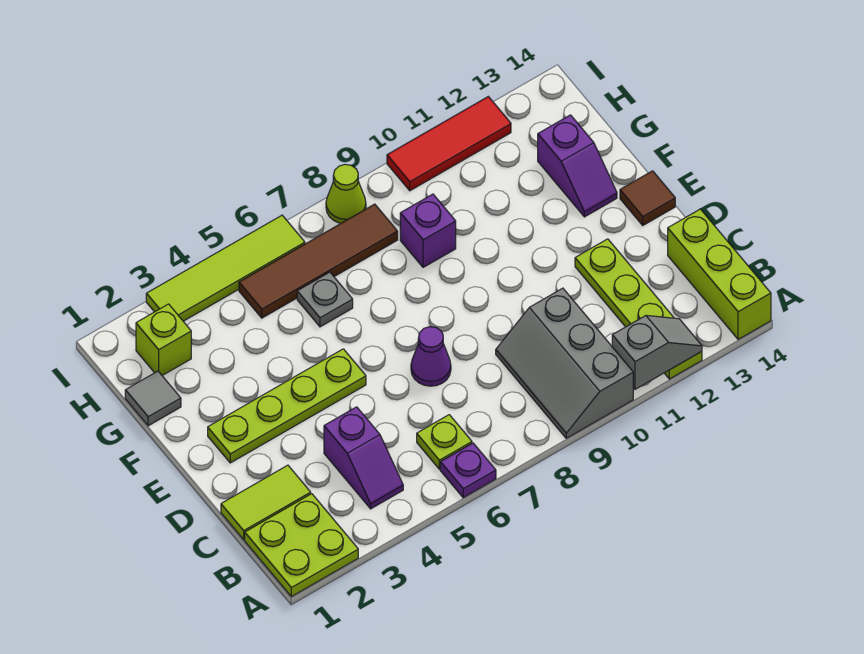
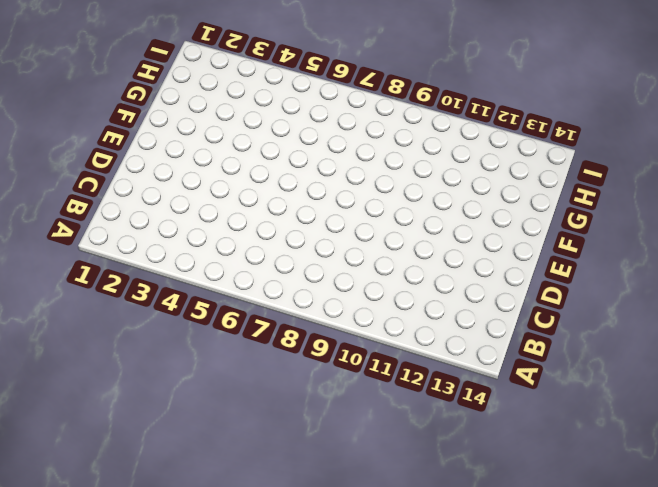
none -> lime plate A1:B2 level 1
none -> purple plate A6 level 1
none -> grey slope A9:C10 level 1 top 10

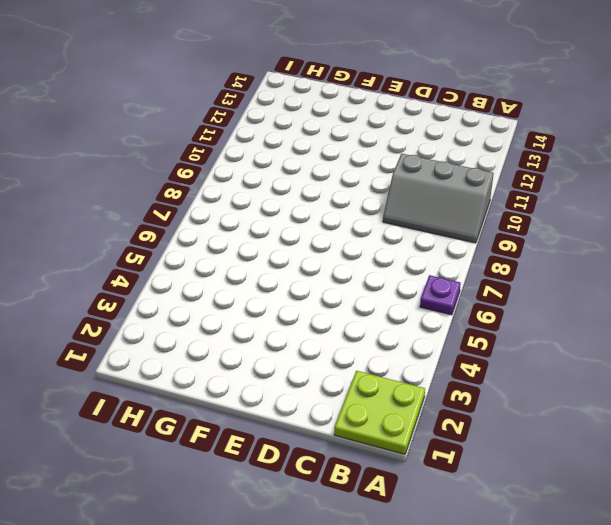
none -> lime plate A12:D12 level 1
none -> lime brick A14:C14 level 1
none -> purple slope B4:C4 level 1 top C

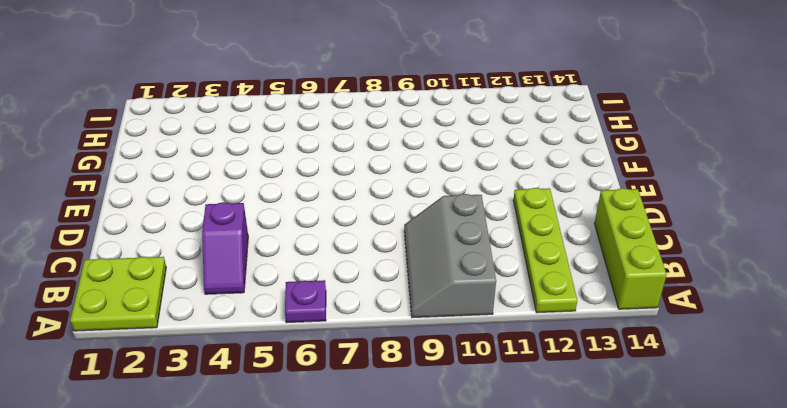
none -> lime plate B6 level 1
none -> lime tile C1:C2 level 1
none -> purple cone D7 level 1

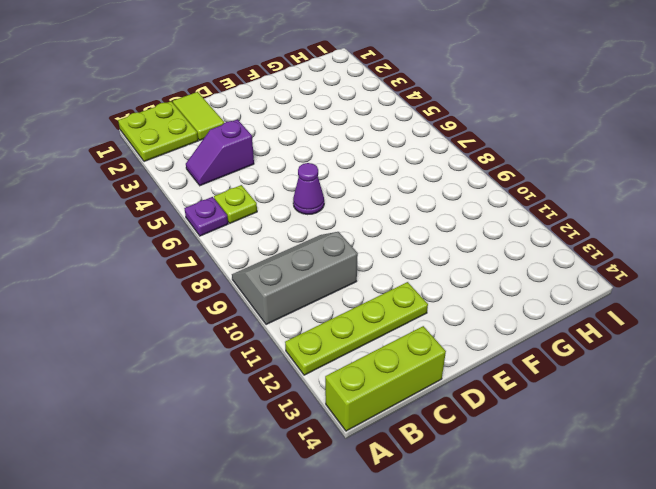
none -> lime plate E2:E5 level 1
none -> brown tile E14 level 1
none -> purple slope F13:G13 level 1 top G

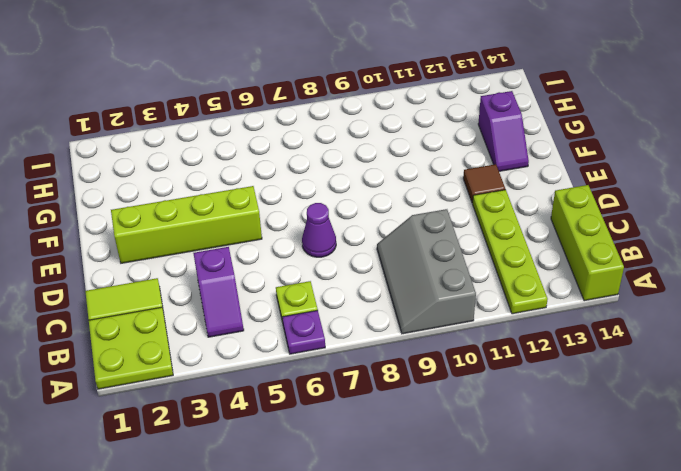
lime brick E2:E5 level 1 -> lime plate E2:E5 level 1
brown tile E12 level 1 -> brown tile E14 level 1
none -> grey tile G1 level 1
none -> grey plate G6 level 1
none -> purple brick G9 level 1

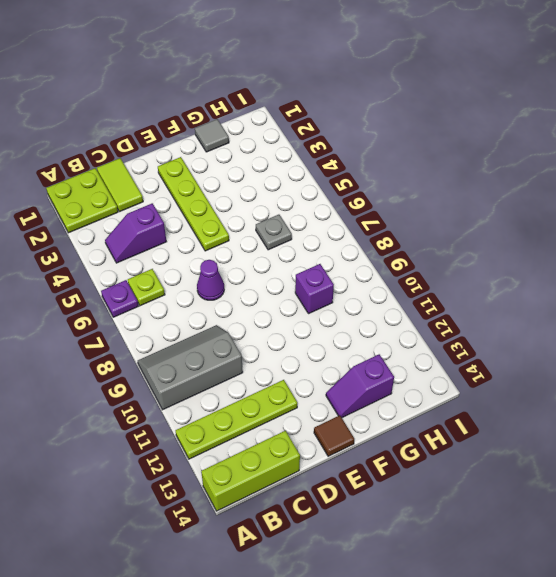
none -> lime brick H2 level 1
none -> brown tile H5:H8 level 1
none -> lime tile I3:I6 level 1

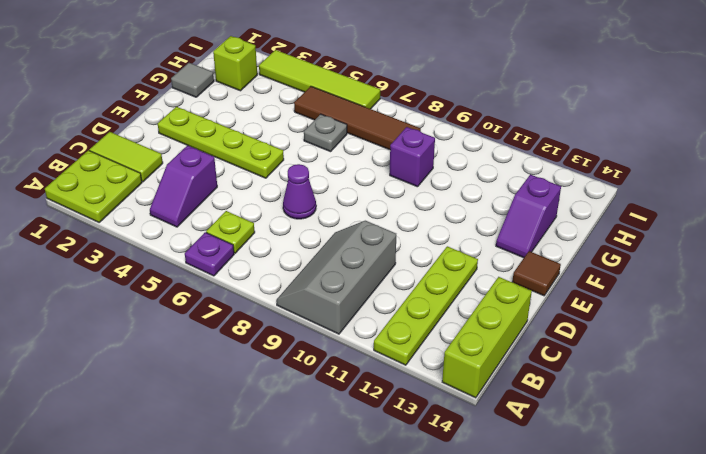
none -> lime cone I8 level 1
none -> red tile I10:I12 level 1
none -> grey slope A11:A12 level 2 top 11

